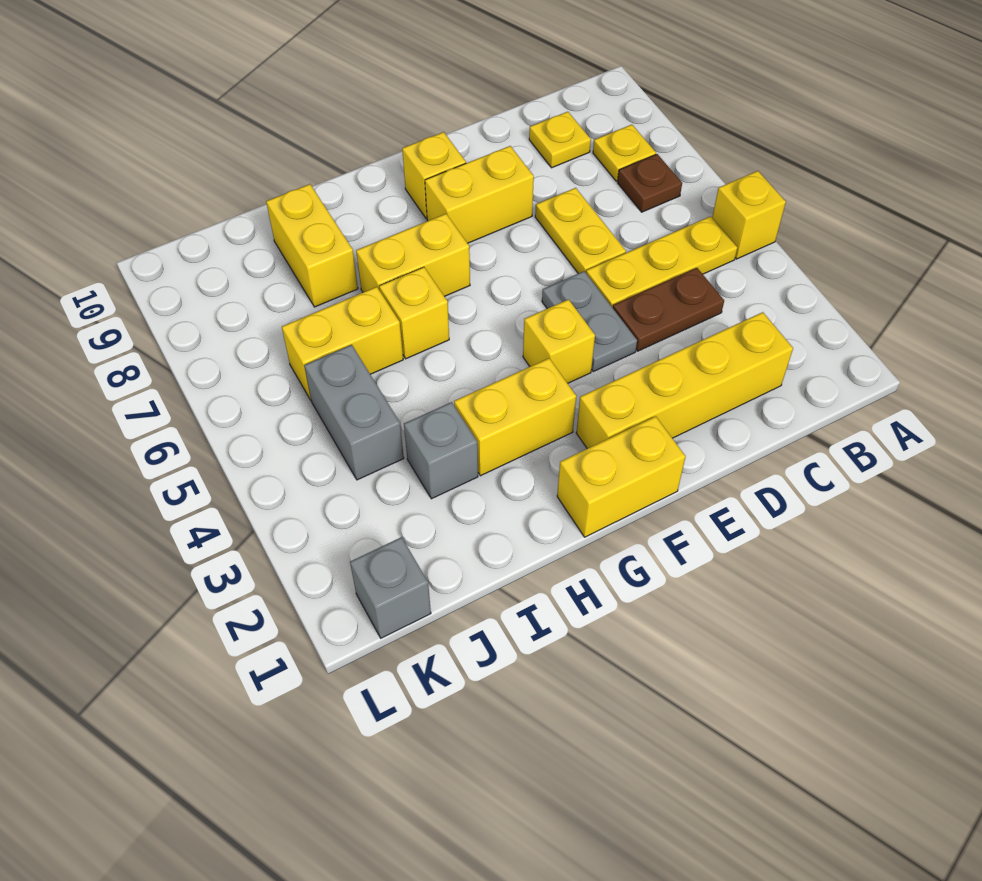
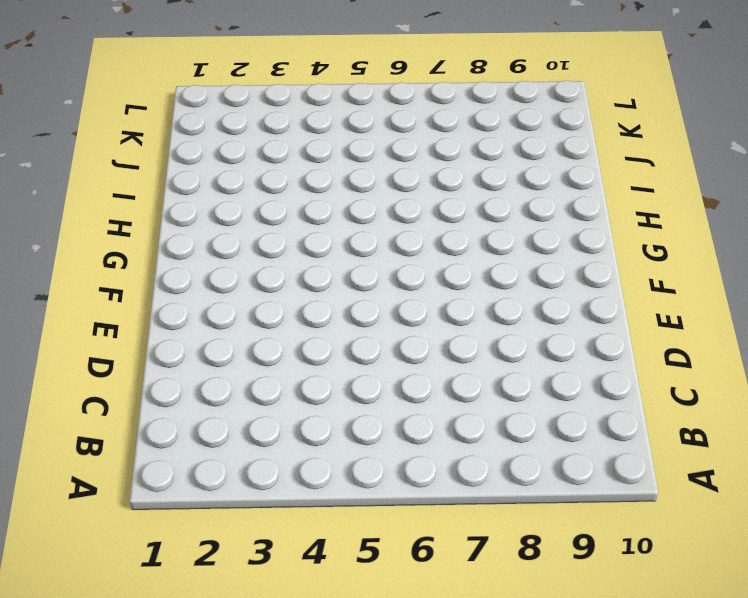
none -> yellow brick A5 level 1
none -> yellow plate B5:D5 level 1
none -> brown plate B7 level 1

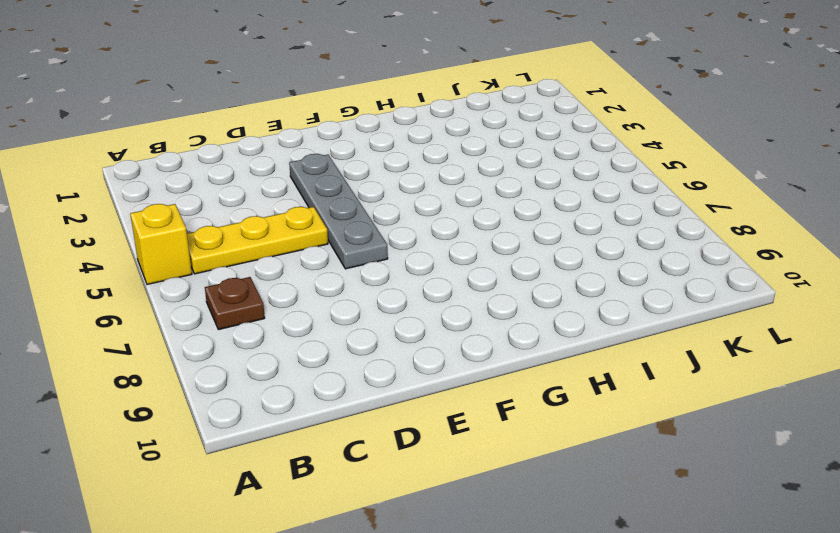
grey plate E3:E6 level 1 -> grey plate E4:E5 level 1
none -> yellow plate B8 level 1
none -> yellow brick C2:F2 level 1
none -> brown plate C4:D4 level 1

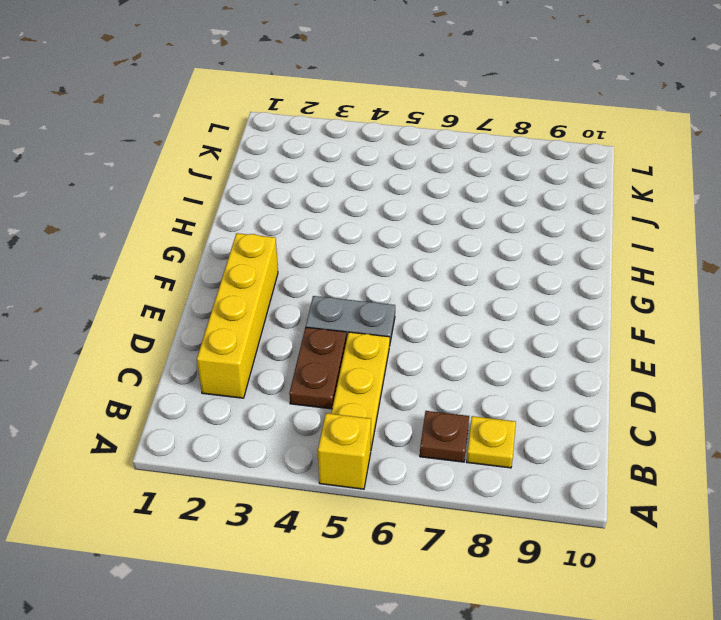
none -> yellow plate C9 level 1
none -> yellow plate D6:D7 level 1
none -> yellow brick E8:F8 level 1

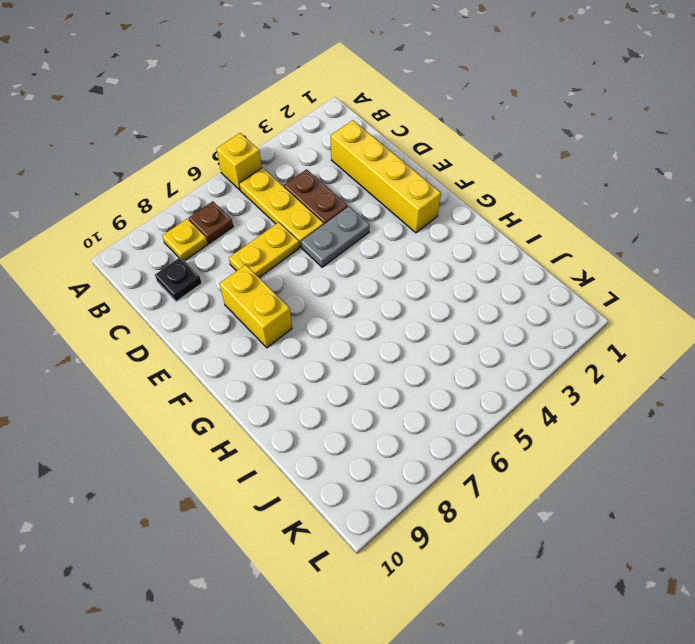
black plate C9 level 1 -> yellow plate C9 level 1
none -> yellow brick F1:G1 level 1
none -> yellow brick F4 level 1
none -> yellow brick F9 level 1

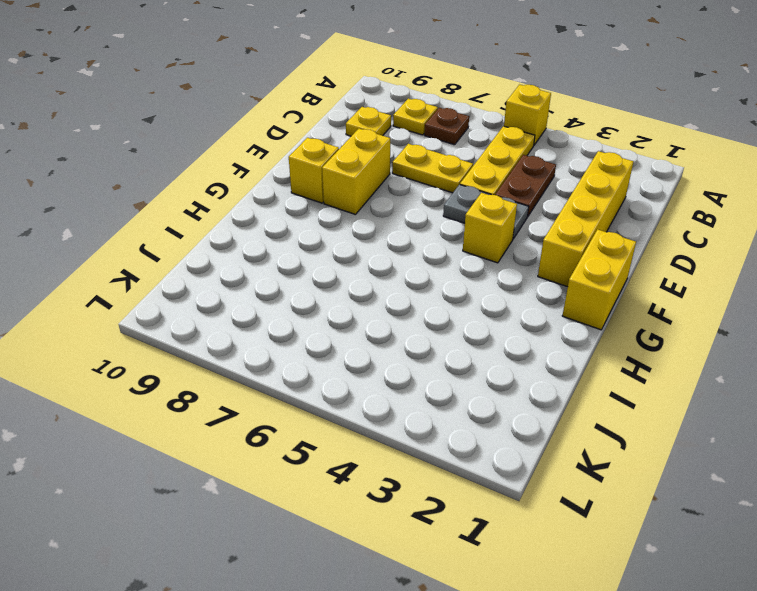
none -> yellow brick G3:H3 level 1
none -> yellow brick G7:H7 level 1
none -> yellow brick H6 level 1

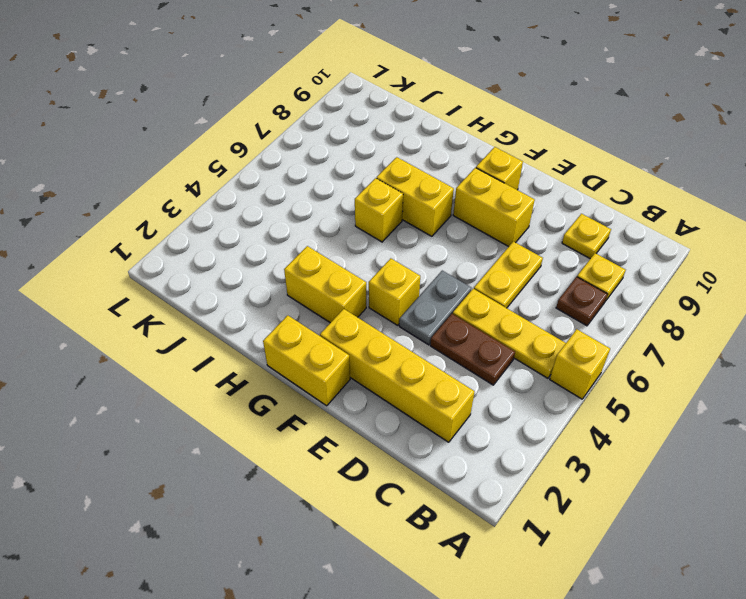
none -> grey brick I3 level 1
none -> yellow brick I6:J6 level 1
none -> yellow brick I8:I9 level 1

